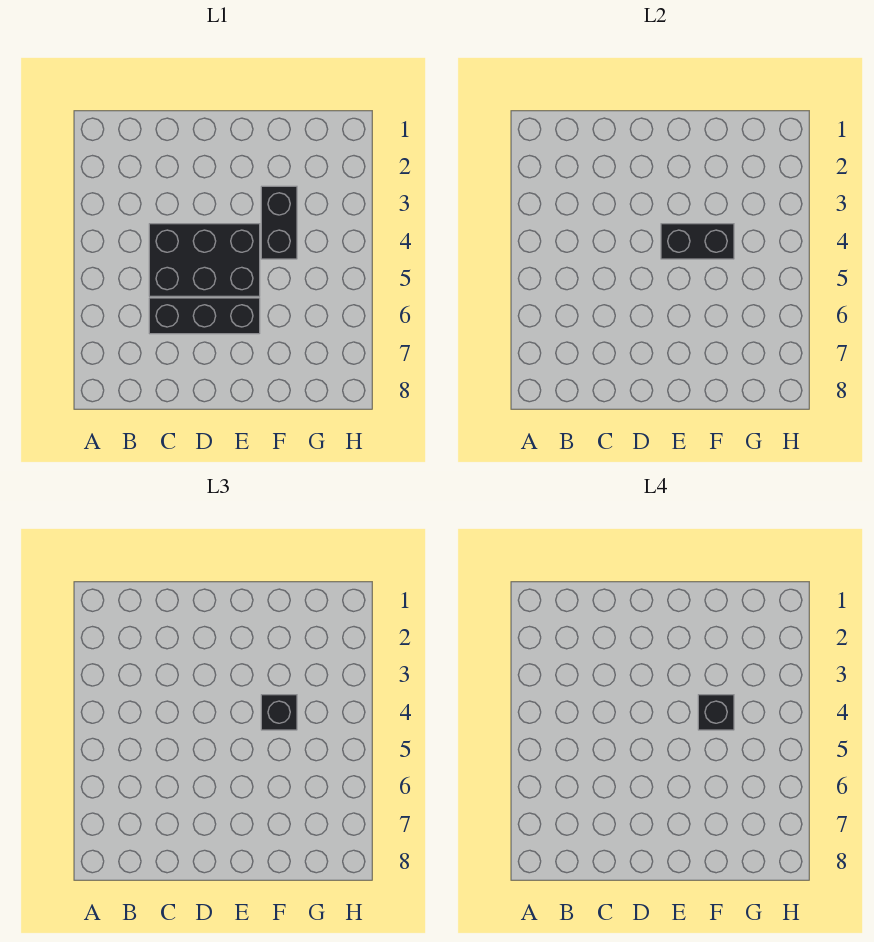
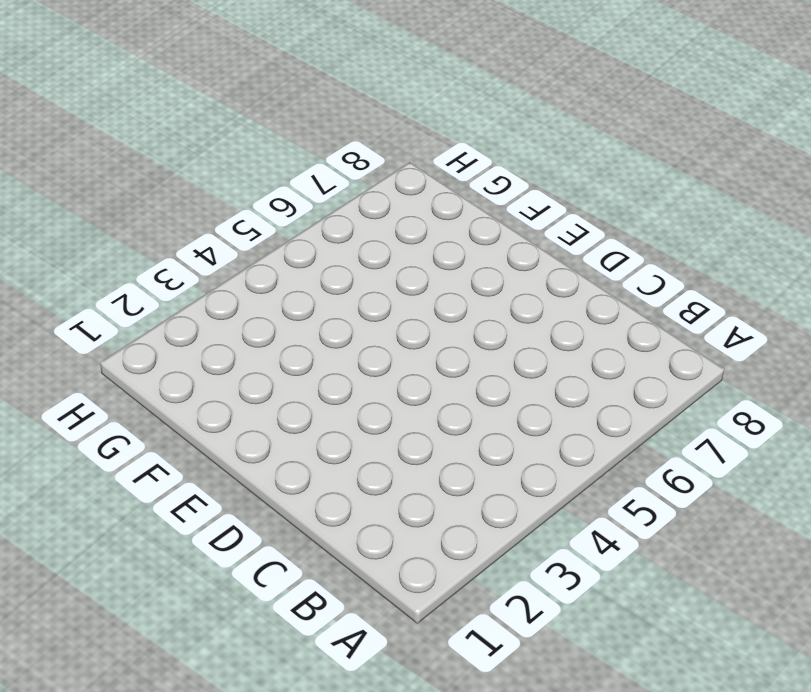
none -> black brick C4:E5 level 1
none -> black brick C6:E6 level 1

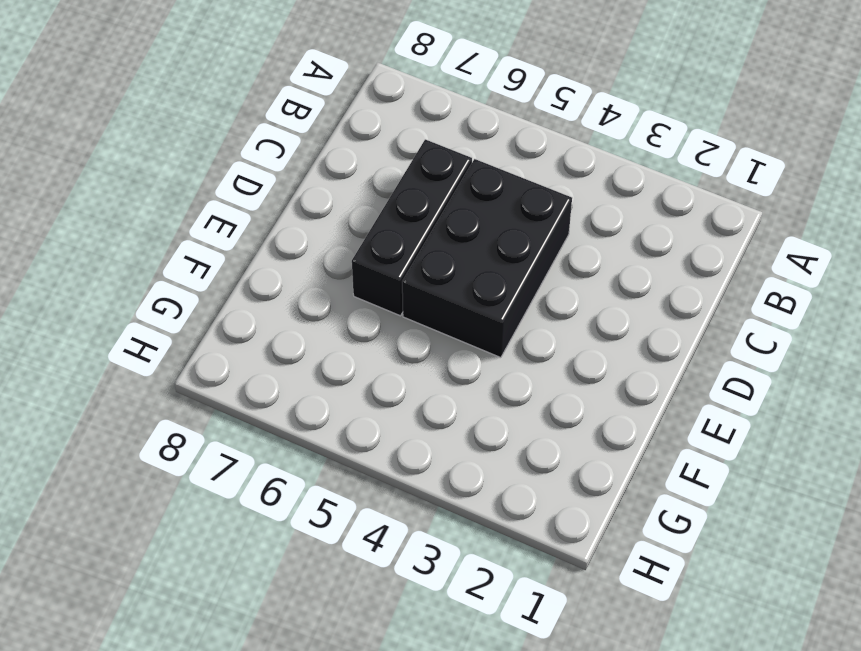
none -> black brick F3:F4 level 1
none -> black brick E4:F4 level 2

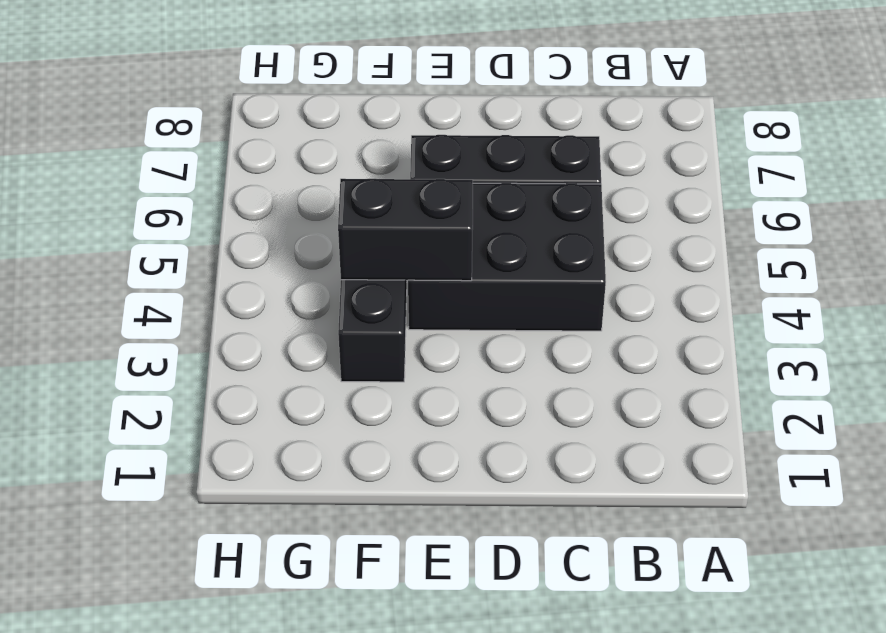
none -> black brick F4 level 3
none -> black brick F4 level 4

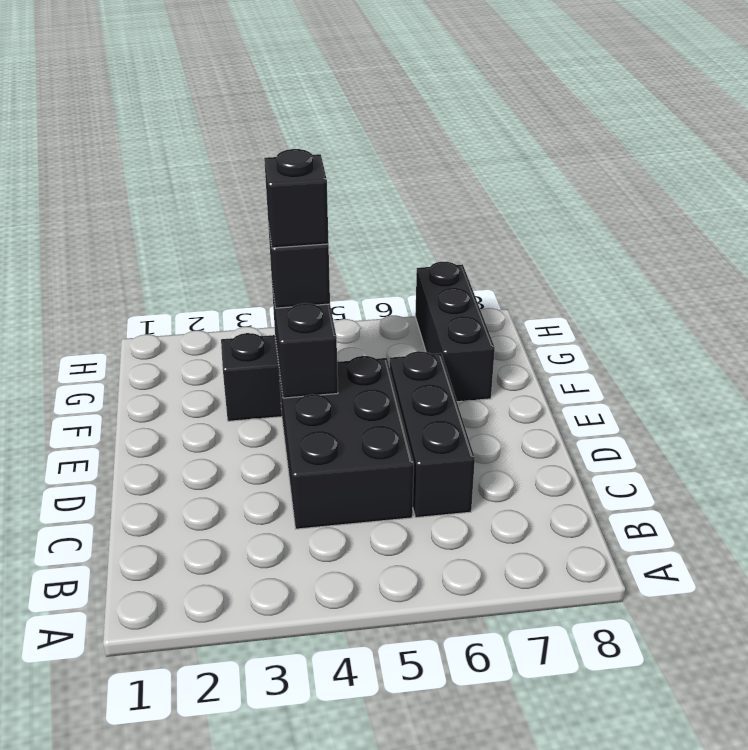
black brick F7:H7 level 1 -> none

